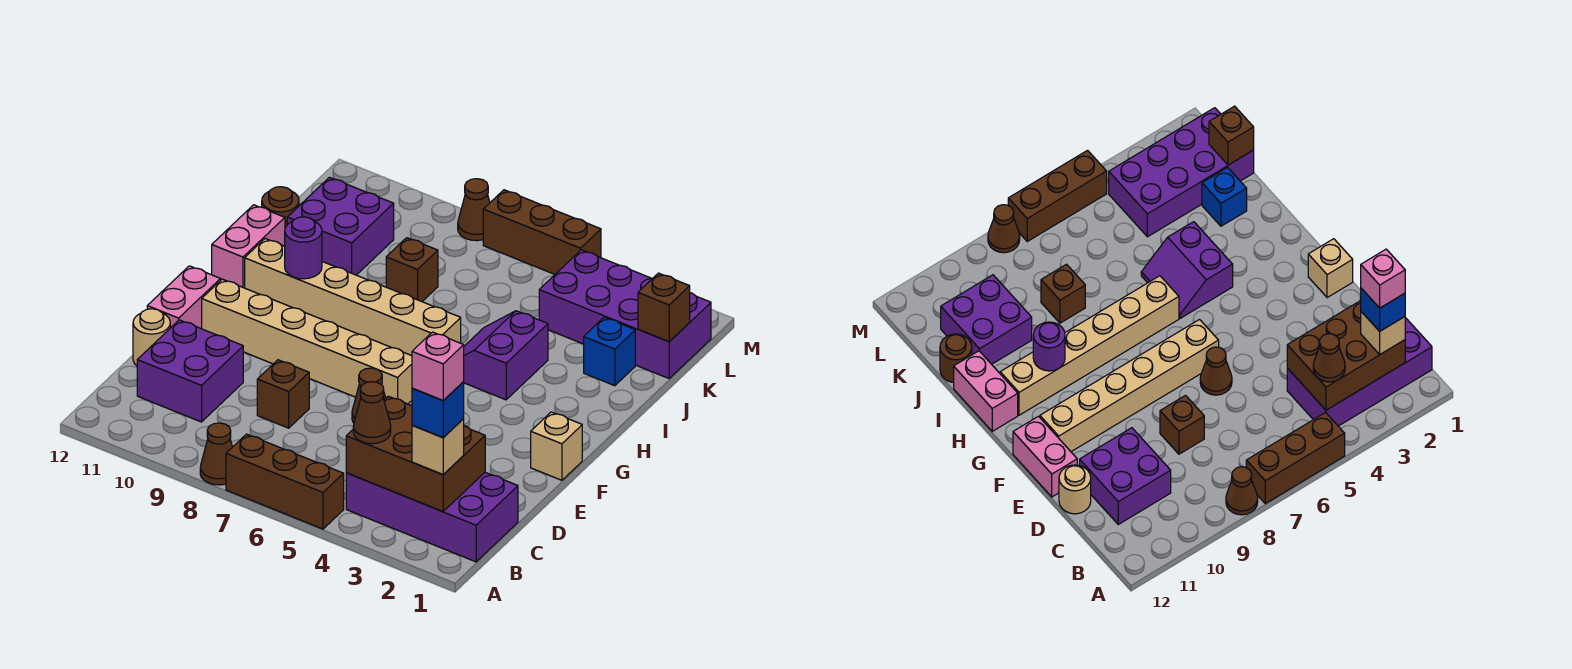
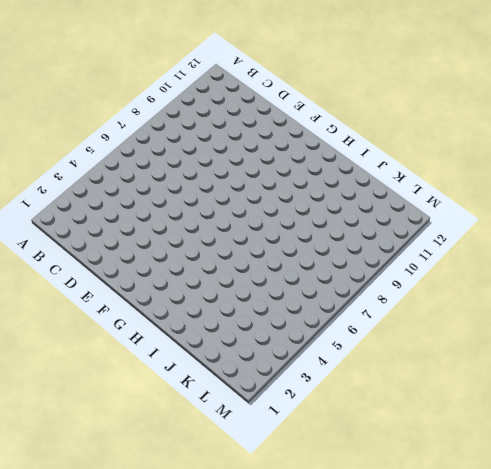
none -> brown brick A5:A7 level 1
none -> brown cone A8 level 1
none -> purple brick B1:C4 level 1

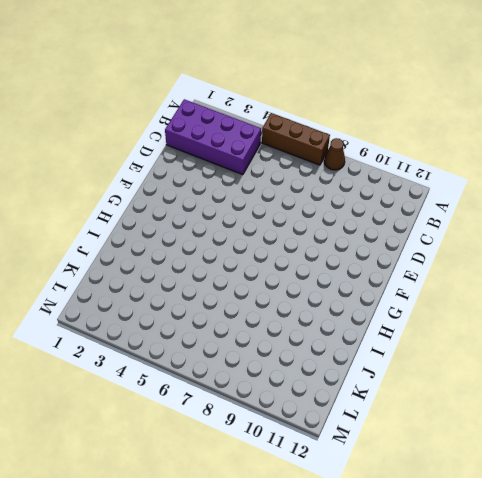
none -> purple brick C10:D11 level 1
none -> brown brick D8 level 1
none -> tan round brick D12 level 1

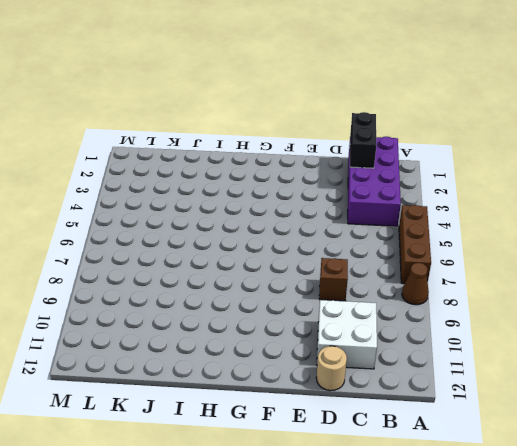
black brick C1:C2 level 2 -> brown brick B2:C4 level 2
white brick C10:D11 level 1 -> purple brick C10:D11 level 1
none -> brown cone E6 level 1
none -> pink brick E12:F12 level 1
none -> tan brick F1 level 1

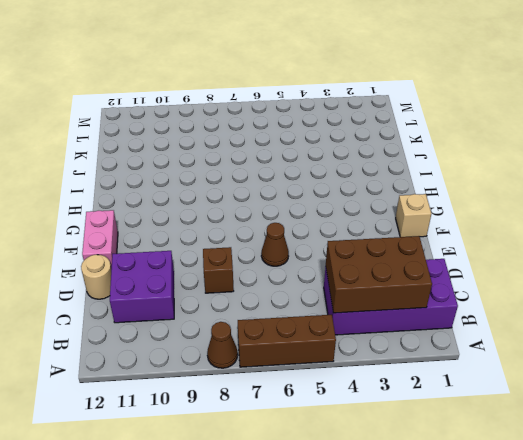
none -> tan brick F6:F11 level 1
none -> purple slope H4:I5 level 1 top 4
none -> tan brick H6:H11 level 1

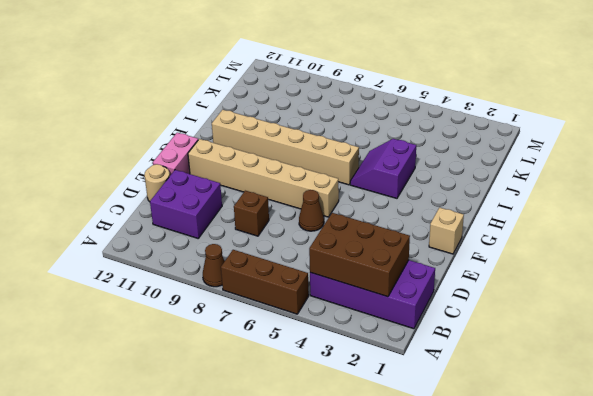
none -> pink brick H12:I12 level 1
none -> blue brick J2 level 1
none -> brown brick J8 level 1

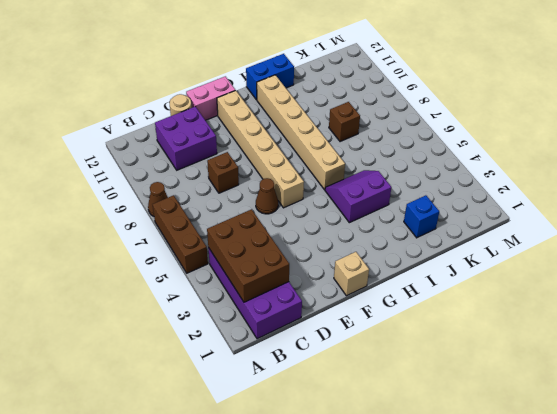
blue brick H12:I12 level 1 -> pink brick H12:I12 level 1
none -> purple brick J10:K11 level 1
none -> brown round brick J12 level 1
none -> purple brick K1:L4 level 1

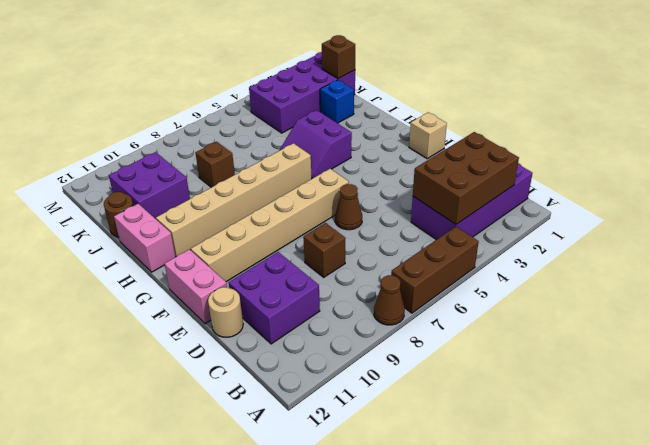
none -> brown brick M5:M7 level 1
none -> brown cone M8 level 1
none -> purple round brick H10 level 2

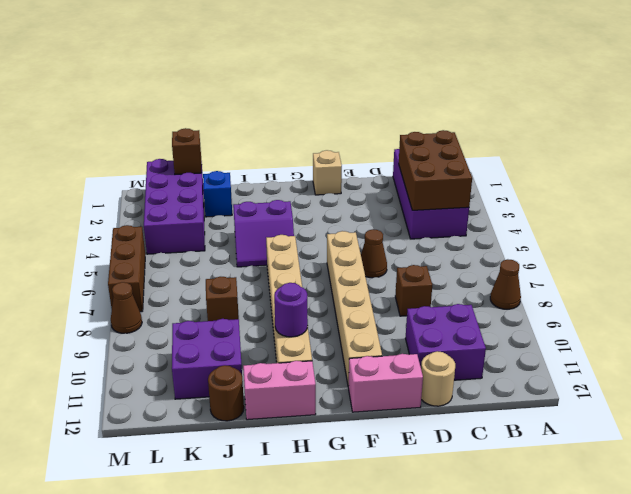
none -> brown brick A5:A7 level 1
none -> tan brick B2 level 3
none -> brown cone B4 level 3

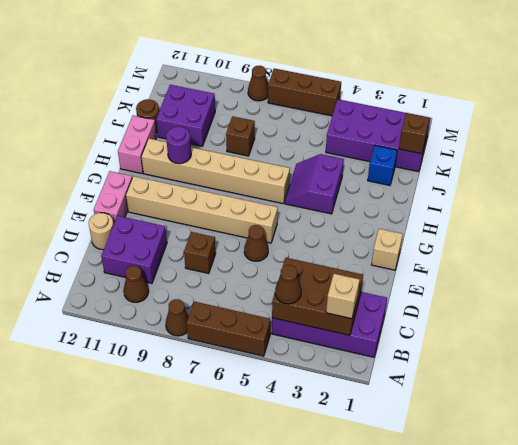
brown cone B10 level 1 -> none
none -> blue brick B2 level 4
none -> pink brick B2 level 5

